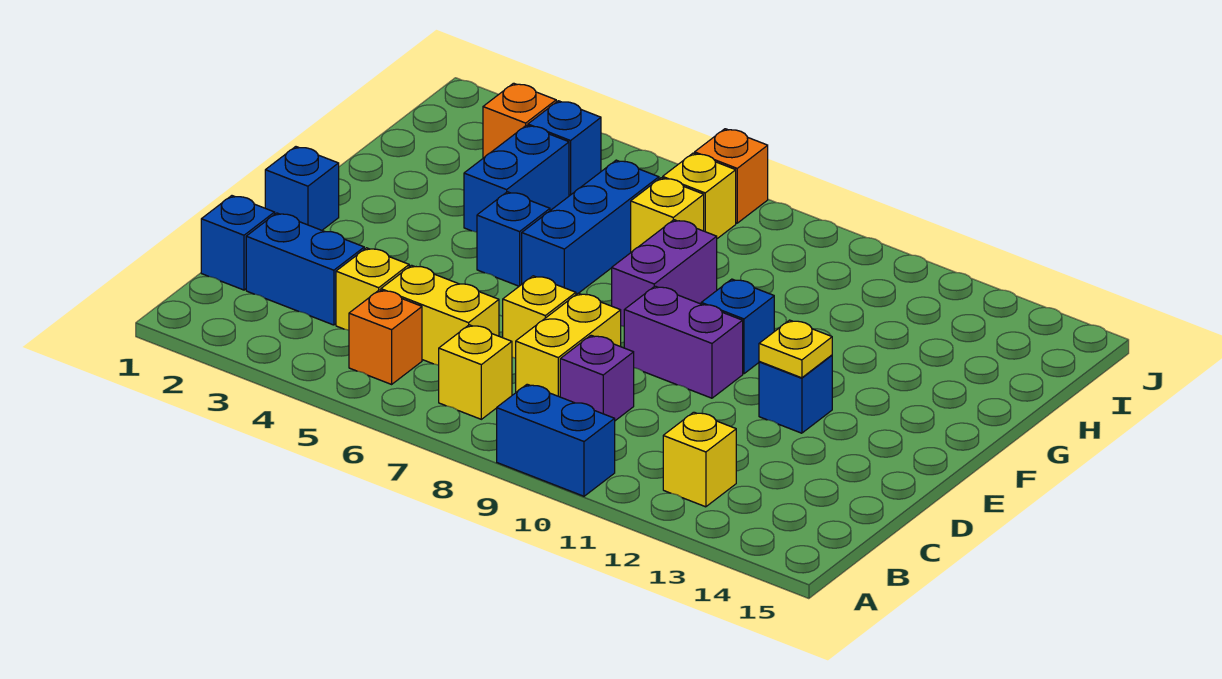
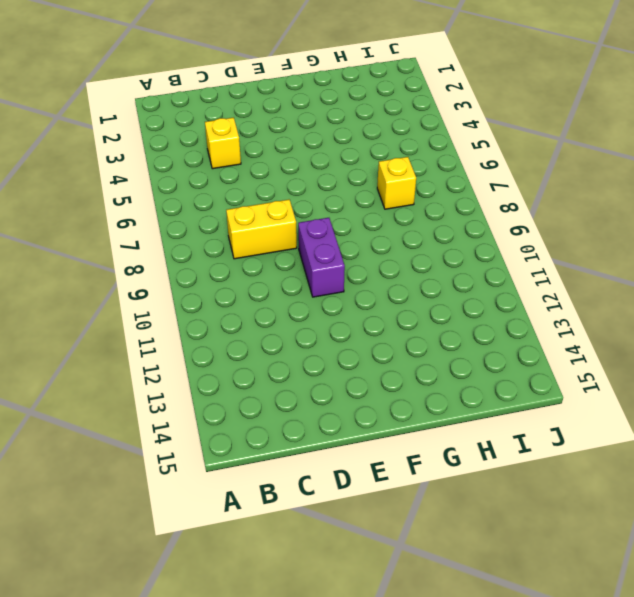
none -> blue brick A9:A10 level 1
none -> orange brick B5 level 1
none -> yellow brick B7 level 1

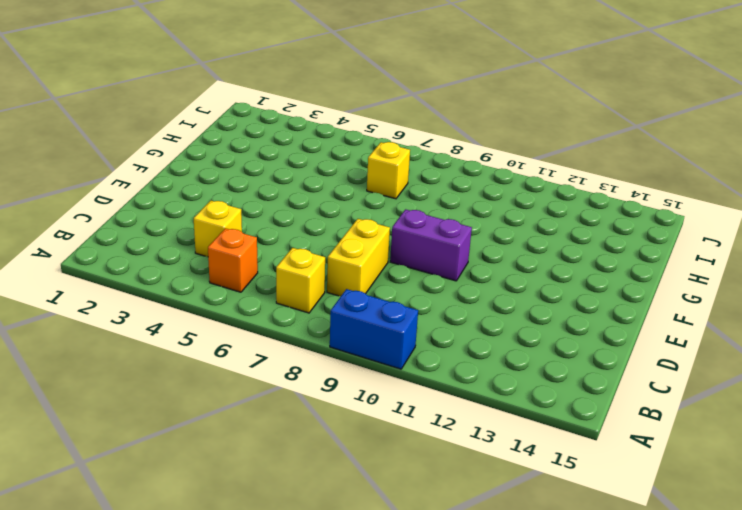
none -> yellow brick B12 level 1
none -> blue brick C1 level 1
none -> blue brick C2:C3 level 1

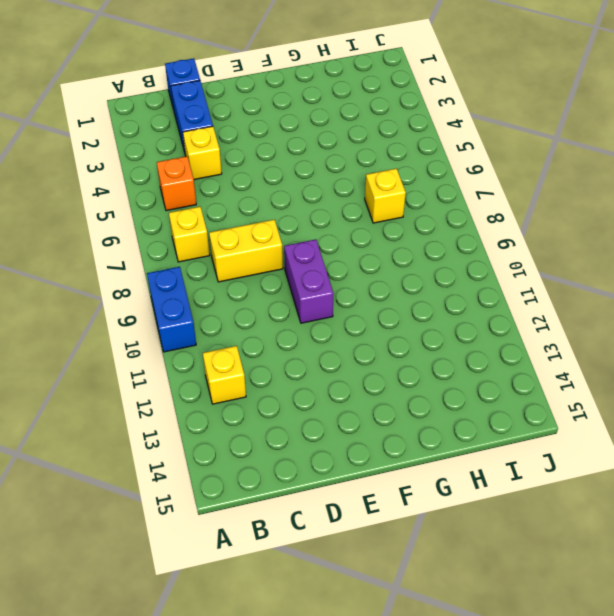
none -> yellow brick C5:C6 level 1
none -> purple brick C9 level 1
none -> yellow brick D7 level 1

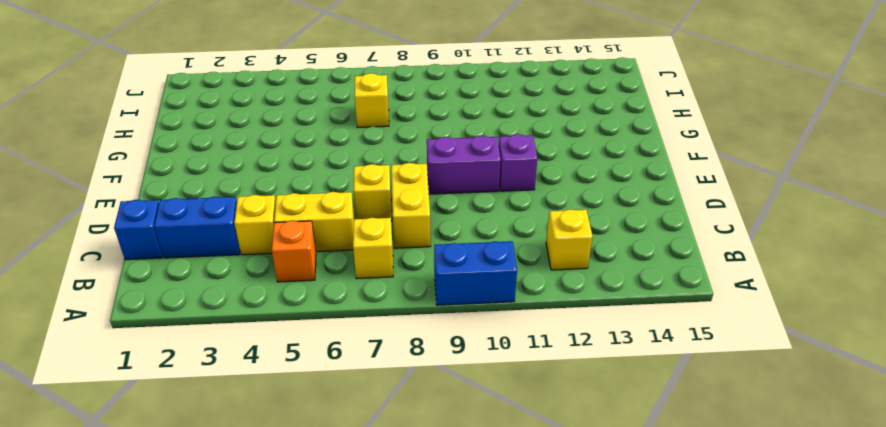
purple brick E11 level 1 -> purple brick C9 level 1
none -> blue brick E1 level 1
none -> blue brick E12 level 1
none -> blue brick F5 level 1

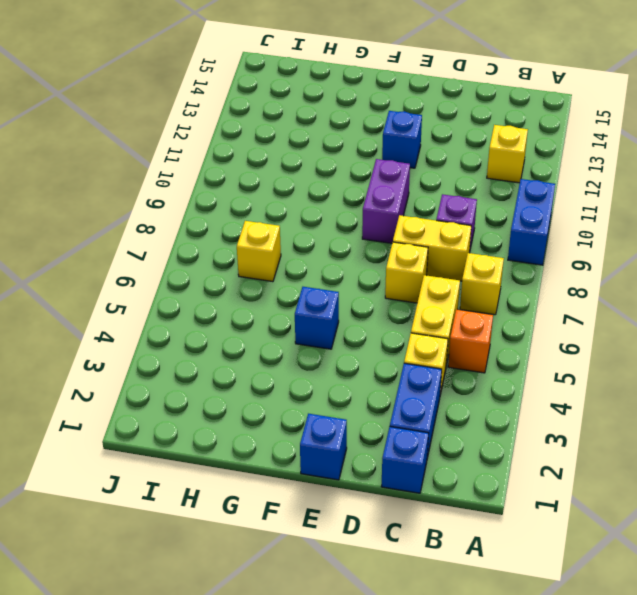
none -> blue brick F6:H6 level 1
none -> purple brick F8:G8 level 1
none -> blue brick F10 level 1

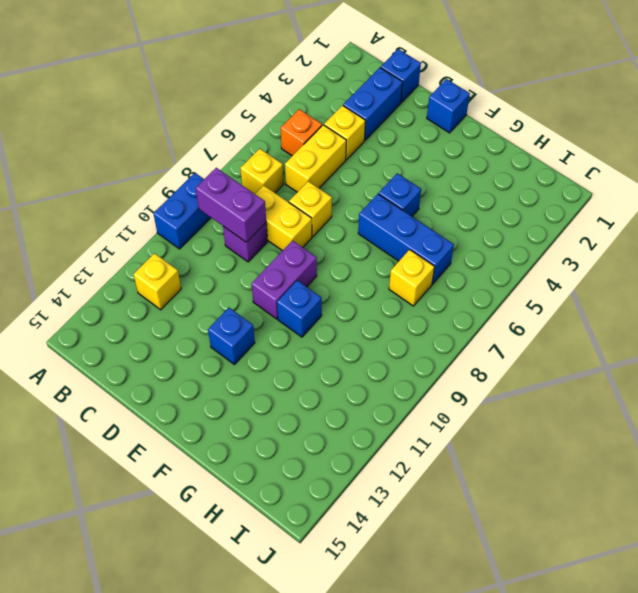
purple brick B9:C9 level 2 -> purple brick F8:G8 level 1
none -> blue brick G4:H4 level 1
none -> orange brick I3 level 1
none -> blue brick I4 level 1

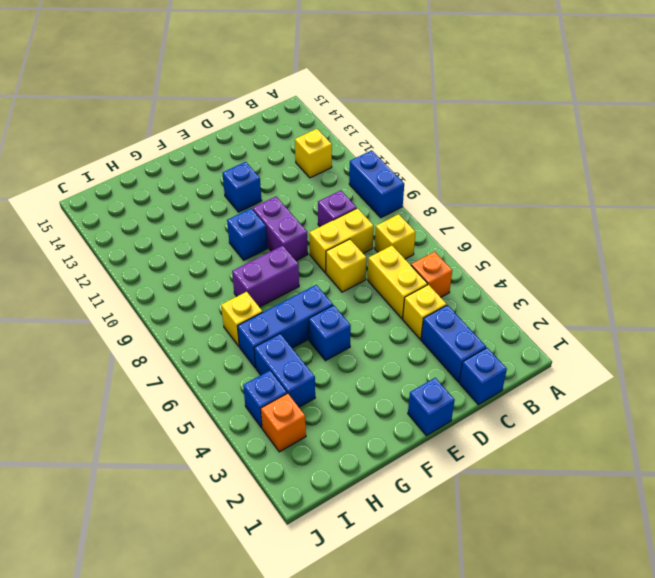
blue brick H4:H5 level 1 -> blue brick G4:H4 level 1
none -> yellow brick I7 level 1
none -> orange brick J7 level 1
none -> yellow plate E12 level 2

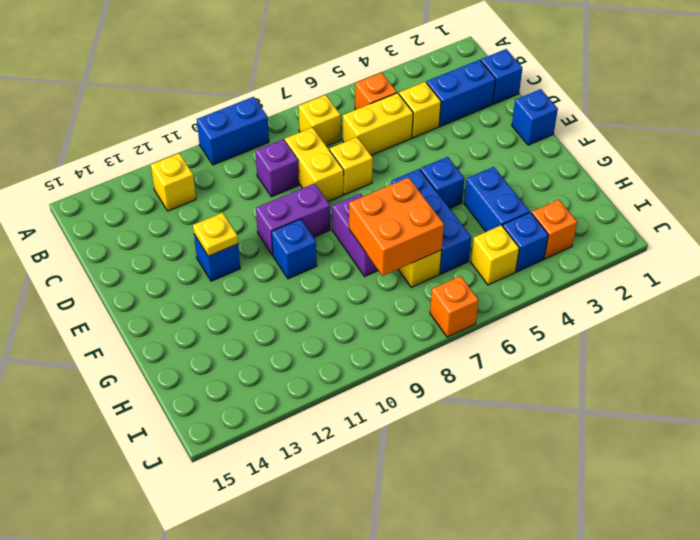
orange brick G7:H8 level 2 -> none
yellow brick I5 level 1 -> yellow brick I7 level 1

